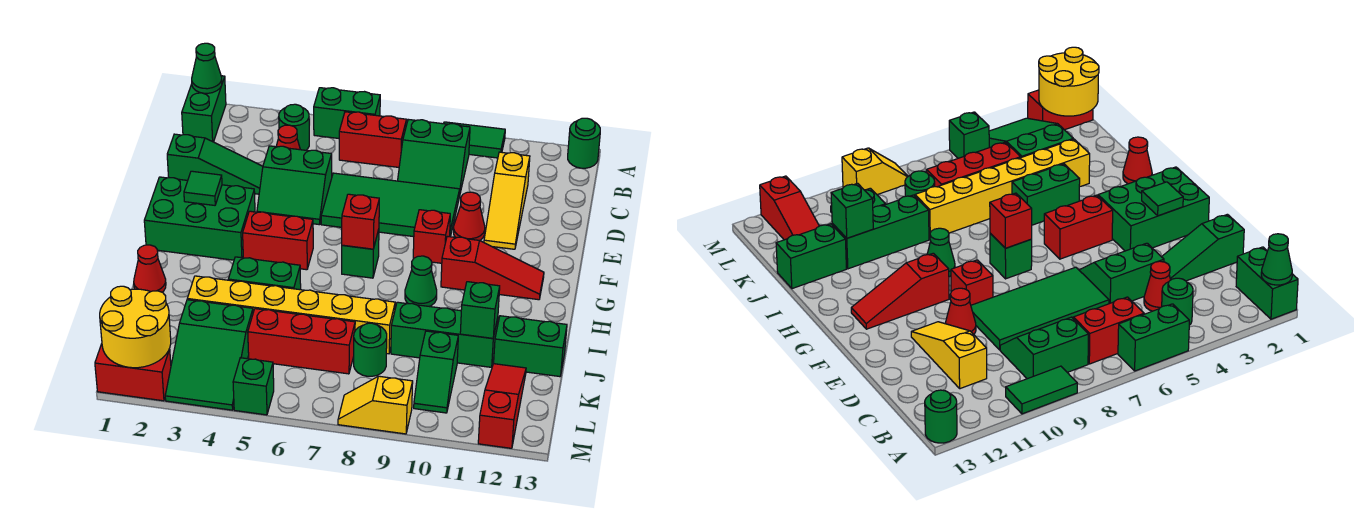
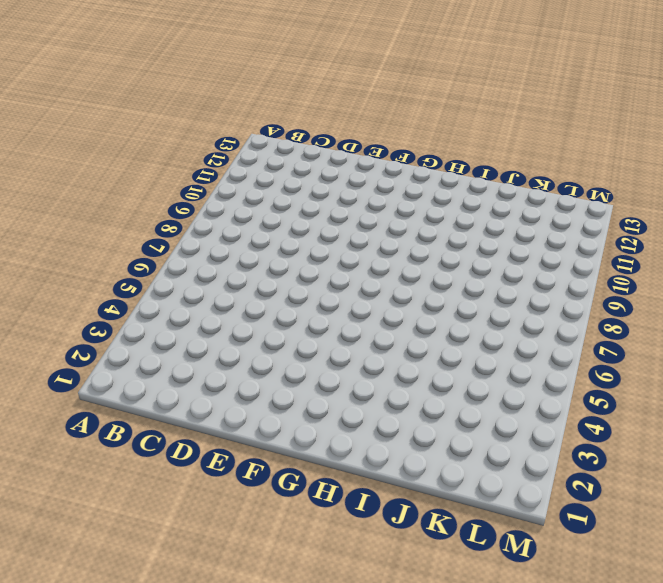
none -> green brick A1:B1 level 1
none -> green brick A5:A6 level 1
none -> green tile A9:A10 level 1
none -> green round brick A13 level 1

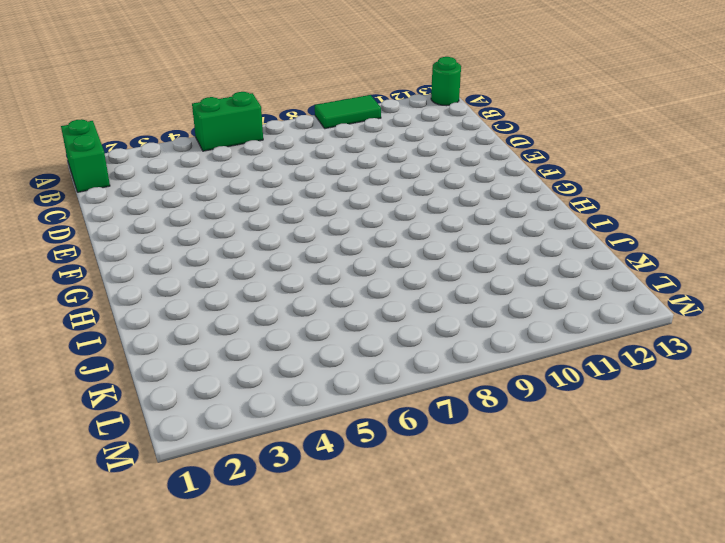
none -> green round brick B4 level 1
none -> red brick B6:B7 level 1
none -> green slope B8:C9 level 1 top B
none -> red cone C4 level 1

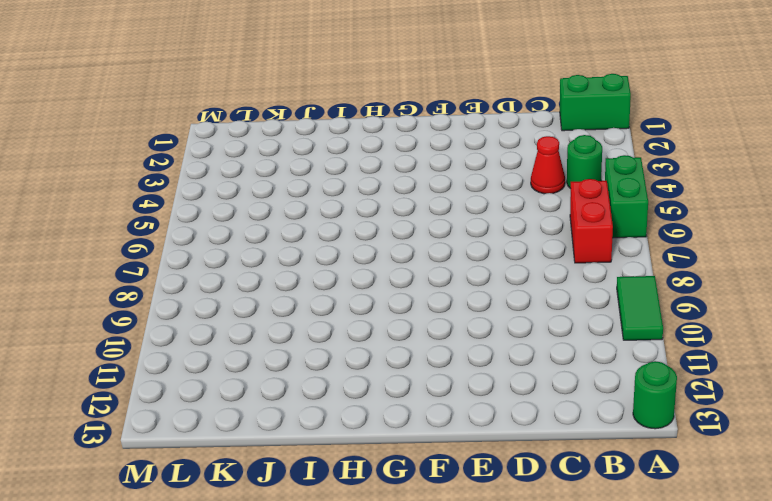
none -> green slope B8:C9 level 1 top B
none -> yellow slope C11:E11 level 1 top C
none -> green slope D1:D3 level 1 top 1
none -> green slope D4:E5 level 1 top D

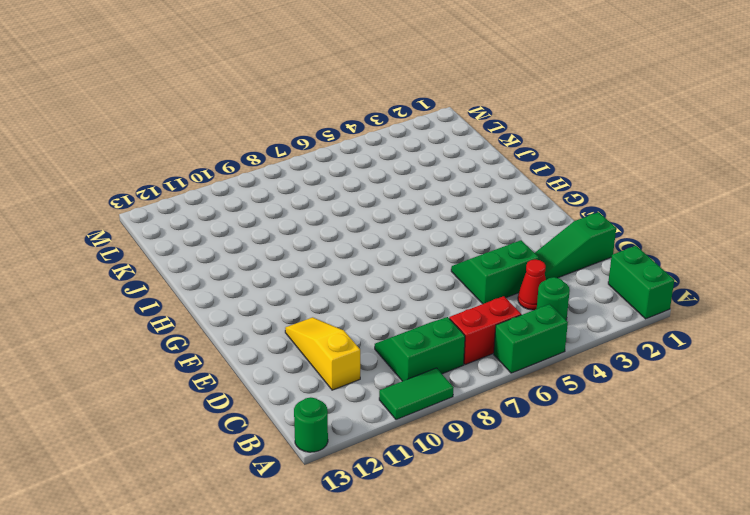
none -> green tile D6:E9 level 1
none -> red cone E10 level 1
none -> green brick F1:G3 level 1
none -> red brick F9 level 1

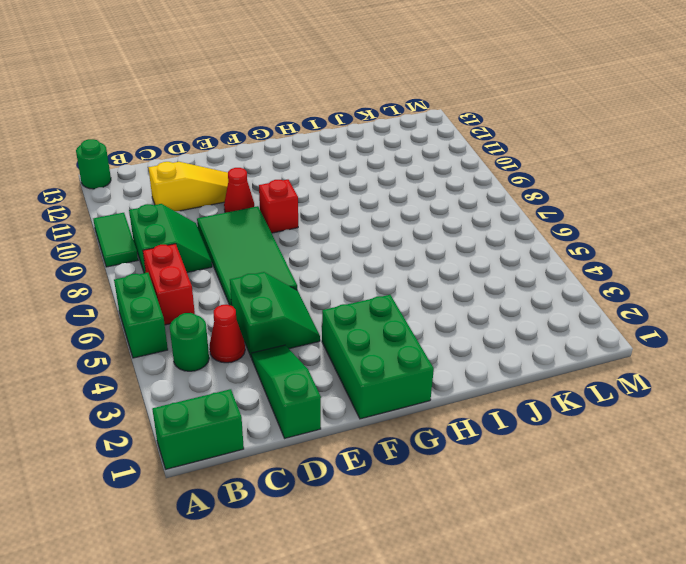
none -> red brick G4:G5 level 1
none -> green brick G7 level 1
none -> red slope G10:G12 level 1 top 10
none -> green cone H9 level 1

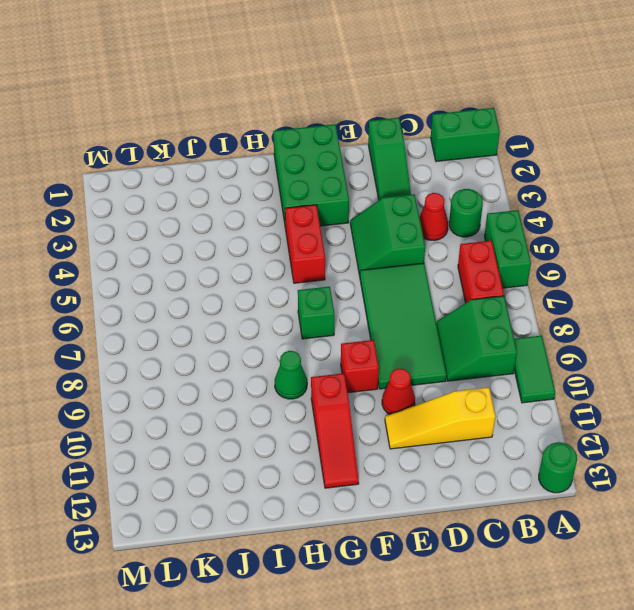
none -> red cone I1 level 1
none -> green brick I4:I5 level 1
none -> yellow brick J3:J8 level 1
none -> green brick J9:J11 level 1

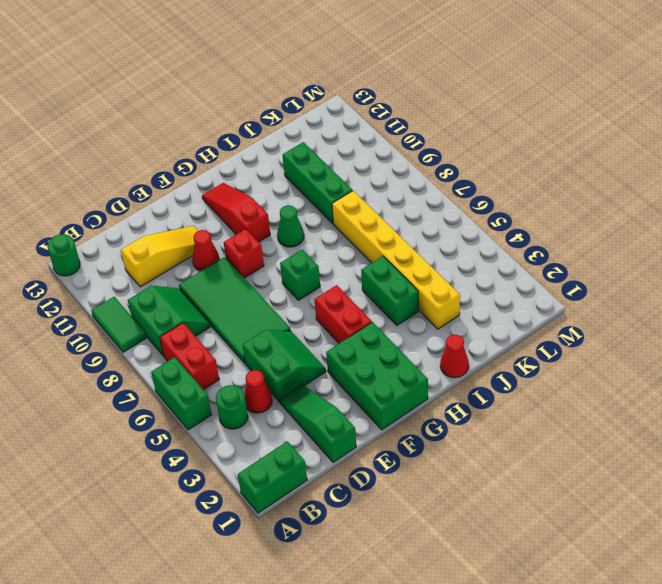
none -> green brick J12:J13 level 1
none -> green slope K3:M4 level 1 top K
none -> red brick K5:K7 level 1
none -> green round brick K8 level 1

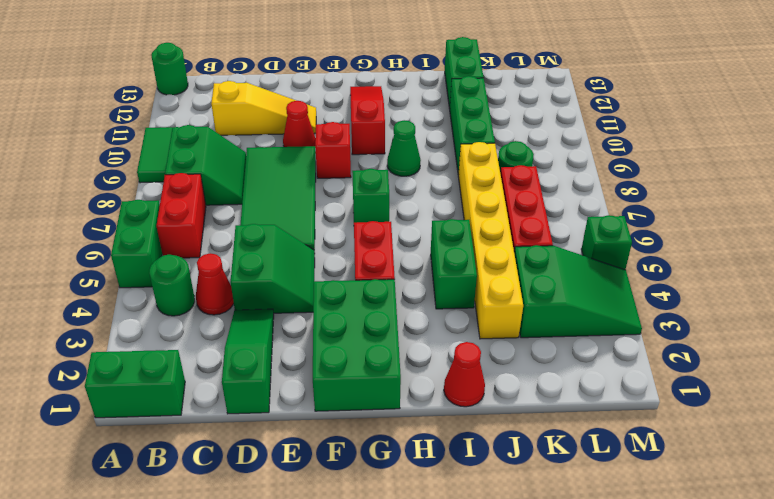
none -> green slope K10:L10 level 1 top K
none -> red slope K12:M12 level 1 top M
none -> red brick M1:M2 level 1
none -> yellow slope M8:M9 level 1 top 9

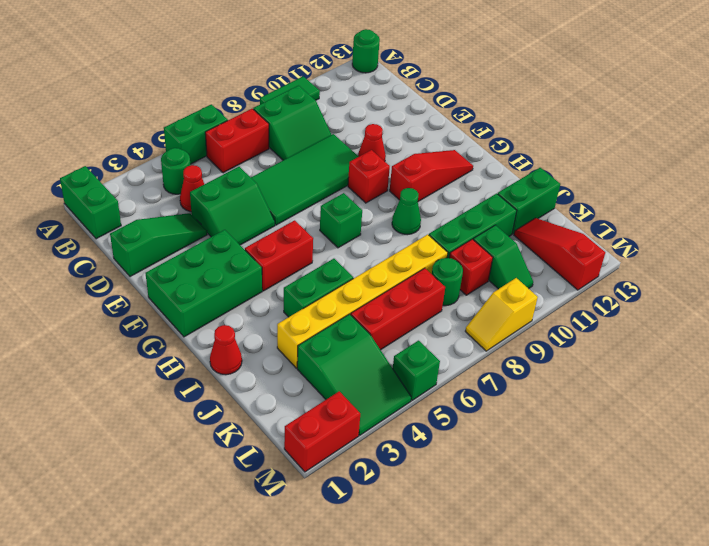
red brick K9 level 1 -> red brick G7 level 2
none -> yellow slope C11:E11 level 1 top C
none -> green cone A1 level 2
none -> green tile F2 level 2
none -> green brick J11 level 2

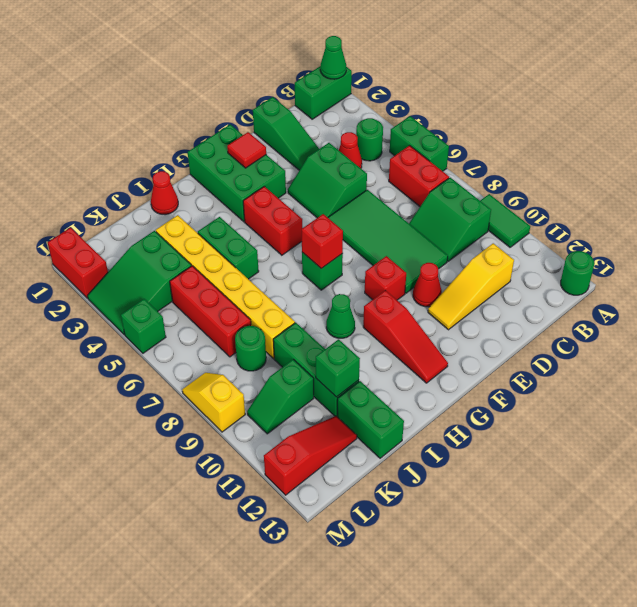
red tile F2 level 2 -> green tile F2 level 2
none -> yellow round brick L1:M2 level 2

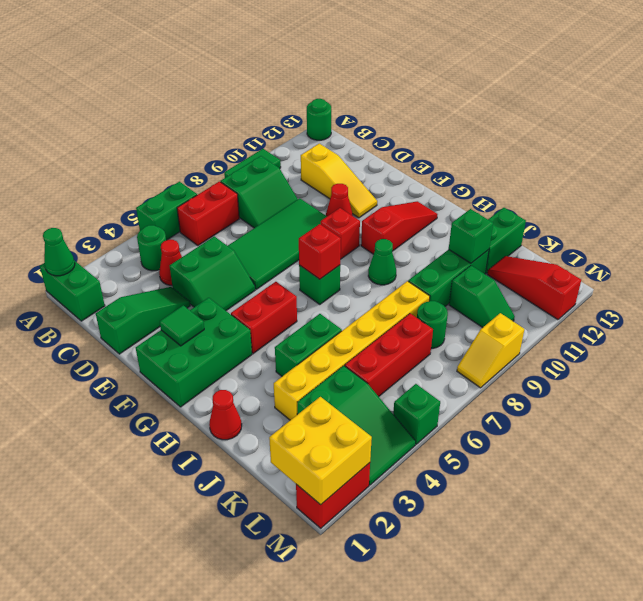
yellow brick L1:M2 level 2 -> yellow round brick L1:M2 level 2

